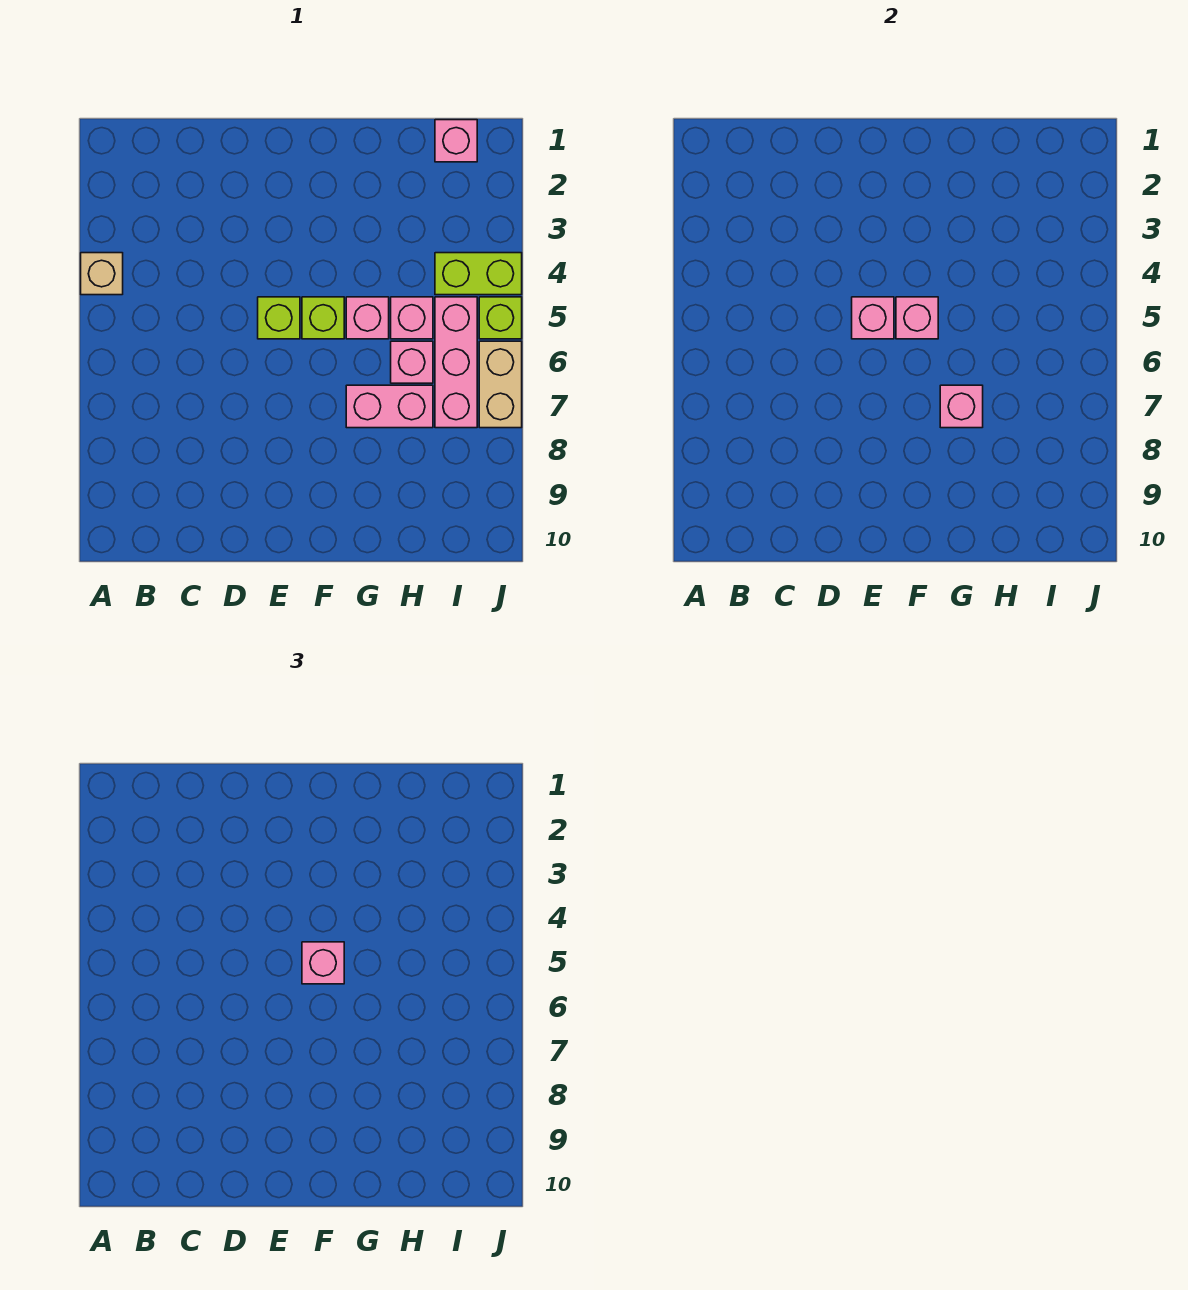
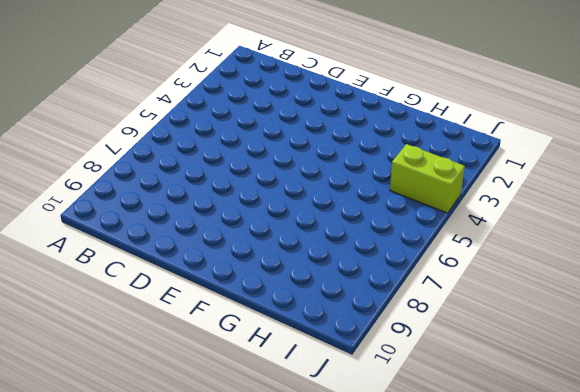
none -> tan brick A4 level 1
none -> lime brick E5 level 1
none -> lime brick F5 level 1

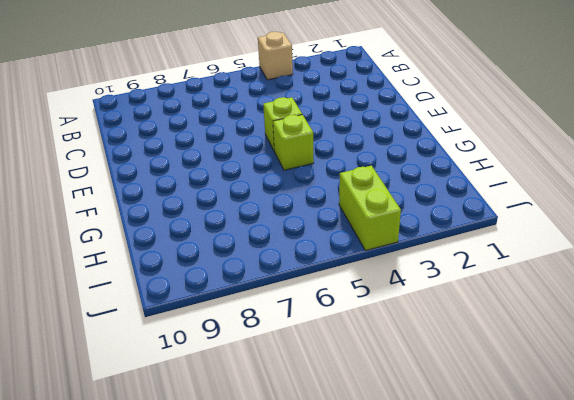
none -> pink brick G5 level 1
none -> pink brick G7:H7 level 1
none -> pink brick H5 level 1

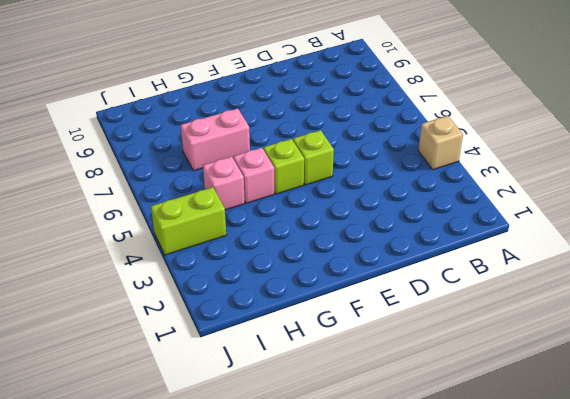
none -> pink brick H6 level 1
none -> pink brick I1 level 1
none -> pink brick I5:I7 level 1

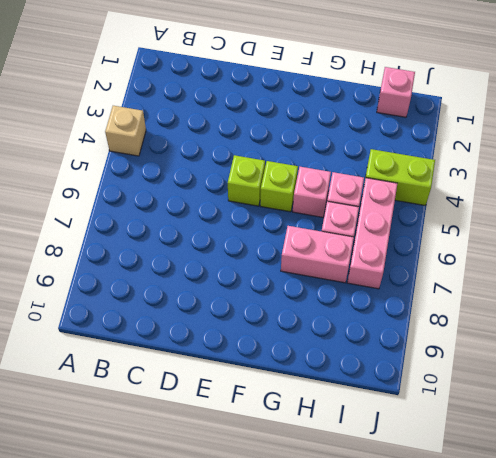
none -> lime brick J5 level 1
none -> tan brick J6:J7 level 1
none -> pink brick E5 level 2

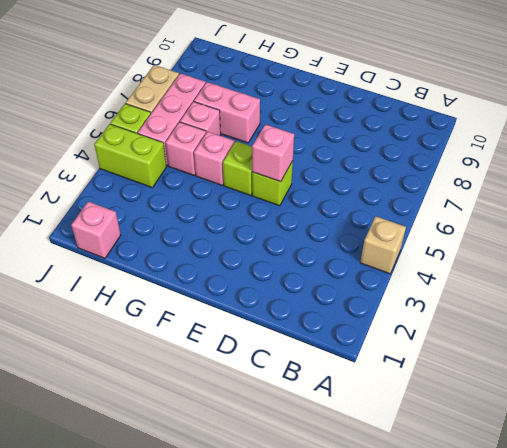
none -> pink brick F5 level 2
none -> pink brick G7 level 2
none -> pink brick F5 level 3

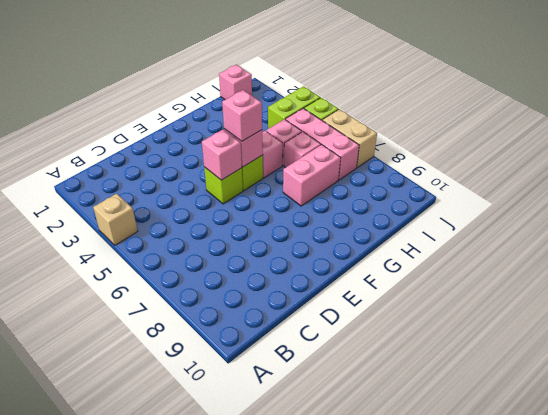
none -> pink brick G7 level 2

